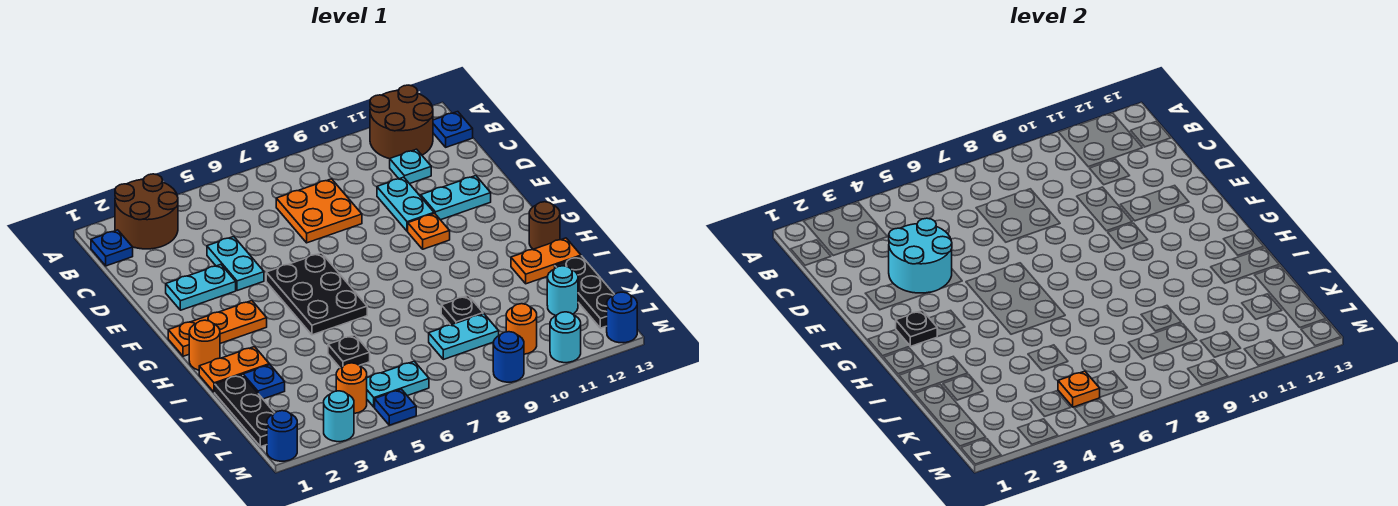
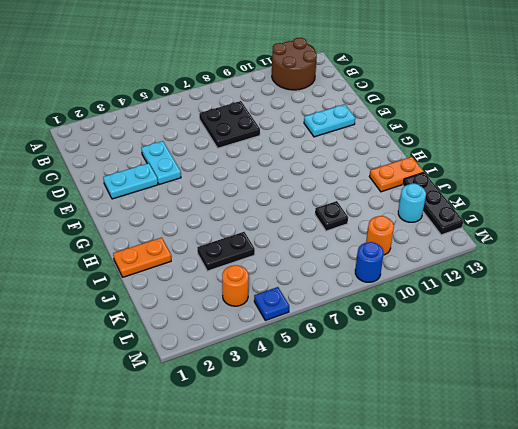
black plate C7:D8 level 1 -> orange plate C7:D8 level 1
black plate J4:J5 level 1 -> black plate J5 level 1
none -> brown round brick A2:B3 level 1
none -> blue plate B1 level 1
none -> blue plate B13 level 1
none -> cyan plate C11 level 1

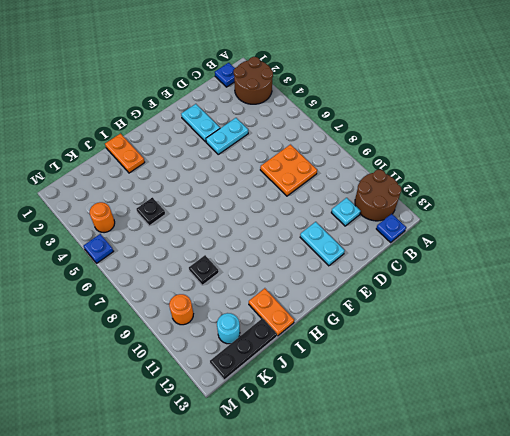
none -> cyan plate D10:E10 level 1
none -> black plate F5:H6 level 1
none -> orange plate F10 level 1
none -> orange plate G1:G3 level 1

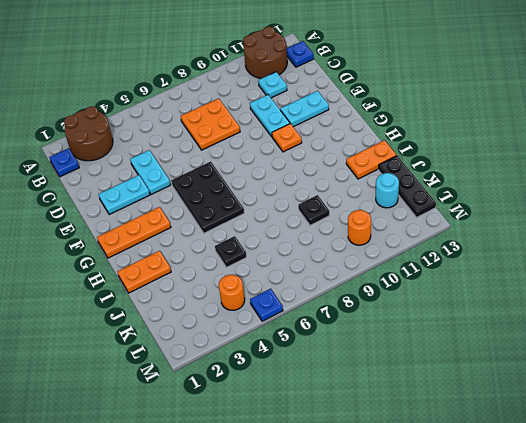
none -> orange round brick H1 level 1
none -> brown round brick H13 level 1
none -> black plate J1:L1 level 1
none -> blue plate J2 level 1

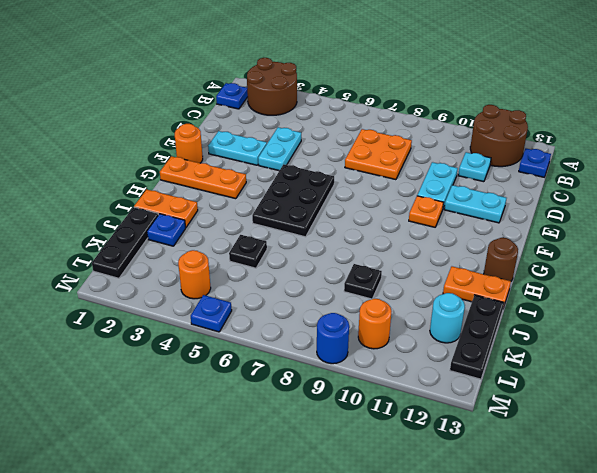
orange round brick F1 level 1 -> orange round brick H1 level 1
none -> cyan plate K8:K9 level 1
none -> cyan plate L5:L6 level 1
none -> blue round brick M1 level 1
none -> cyan round brick M3 level 1

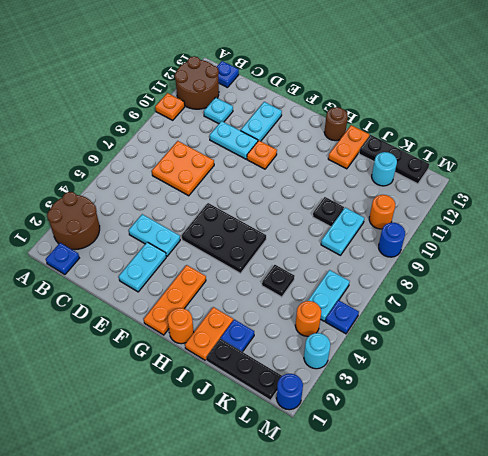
orange plate A10 level 1 -> orange plate L5 level 2
none -> cyan round brick M11 level 1
none -> blue round brick M13 level 1
none -> cyan round brick D3:E4 level 2
none -> black plate G2 level 2

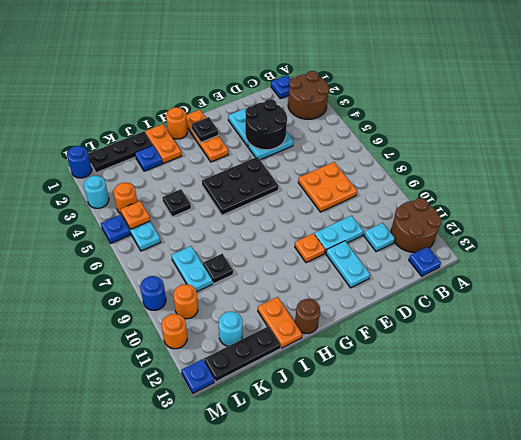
black round brick D3:E4 level 2 -> cyan round brick D3:E4 level 2
orange round brick M11 level 1 -> cyan round brick M11 level 1
blue plate M13 level 1 -> blue round brick M13 level 1

